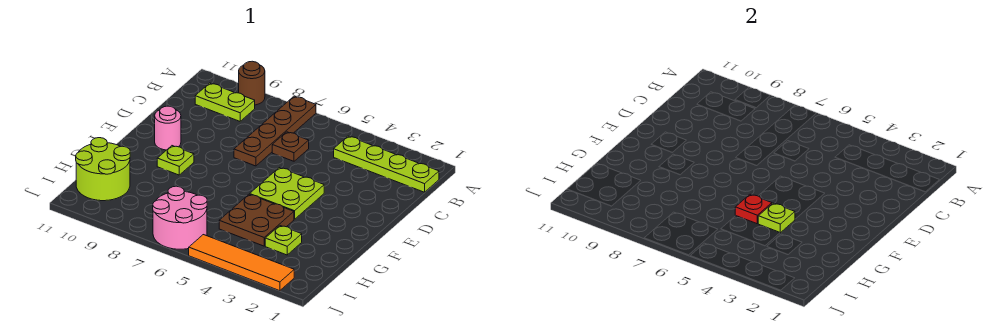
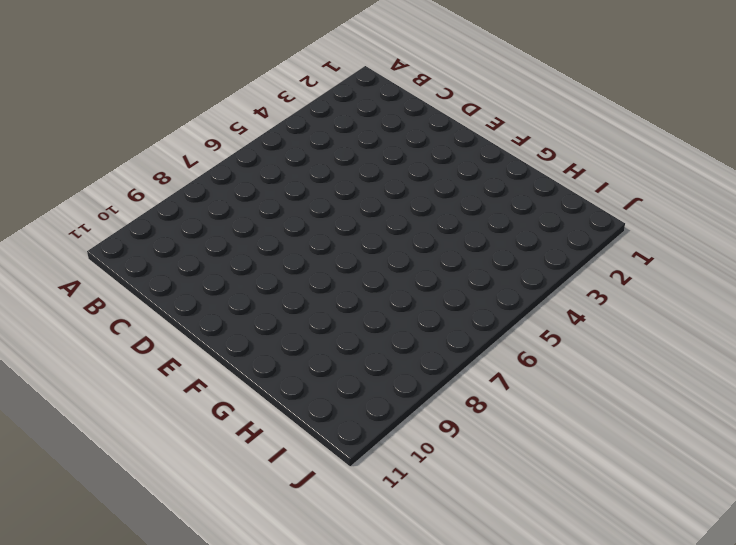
none -> brown plate A7:D7 level 1
none -> brown round brick A9 level 1
none -> lime plate B1:B4 level 1

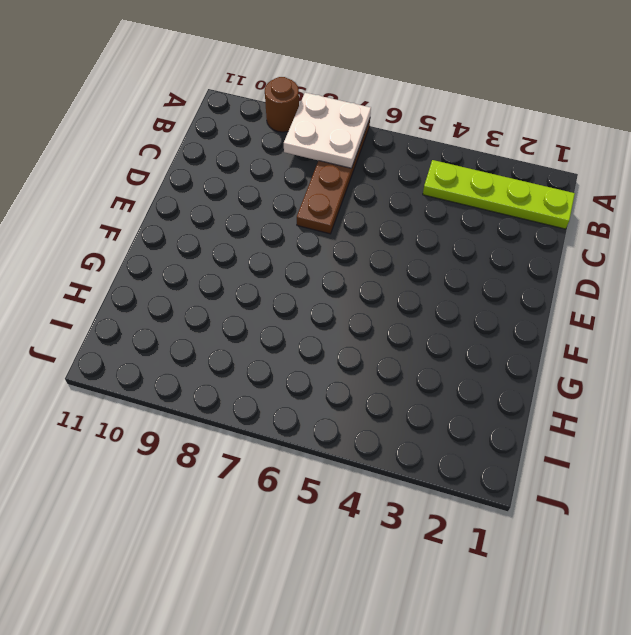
white plate A7:B8 level 2 -> none
none -> lime plate B9:B10 level 1
none -> brown plate C6 level 1
none -> lime plate E4:F5 level 1

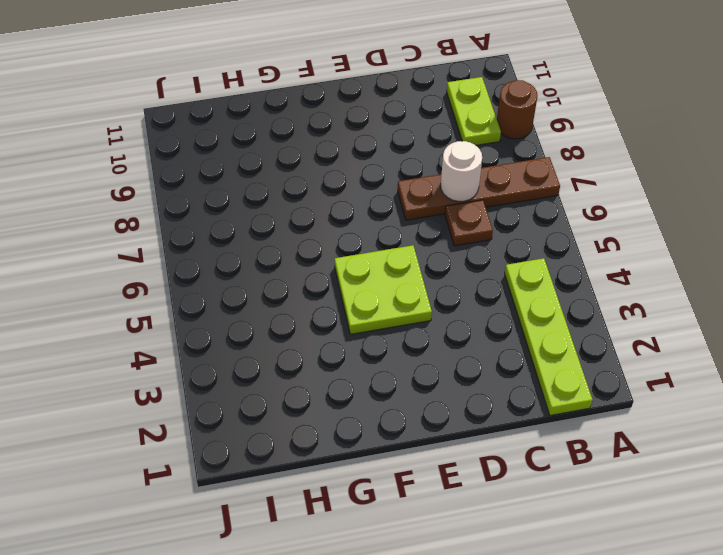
white round brick C7 level 2 -> none
none -> pink round brick E10 level 1
none -> lime plate F9 level 1
none -> brown plate G4:H5 level 1

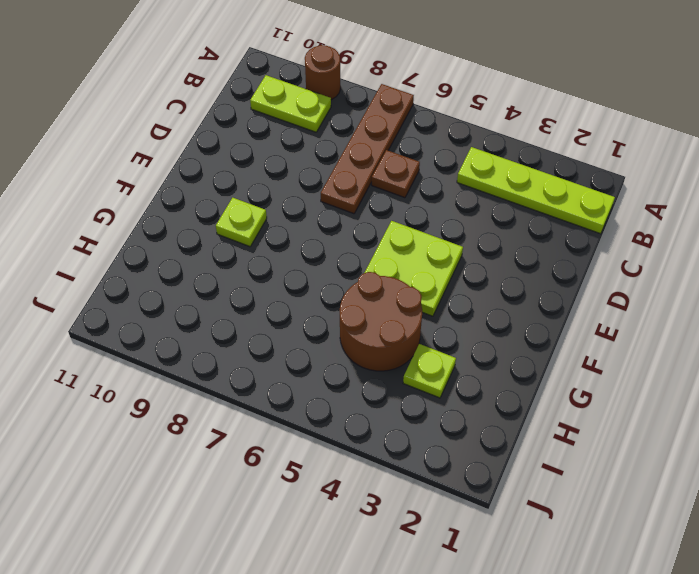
brown round brick G4:H5 level 1 -> brown plate G4:H5 level 1
none -> pink round brick E10 level 1
none -> lime round brick H10:I11 level 1
none -> pink round brick I6:J7 level 1

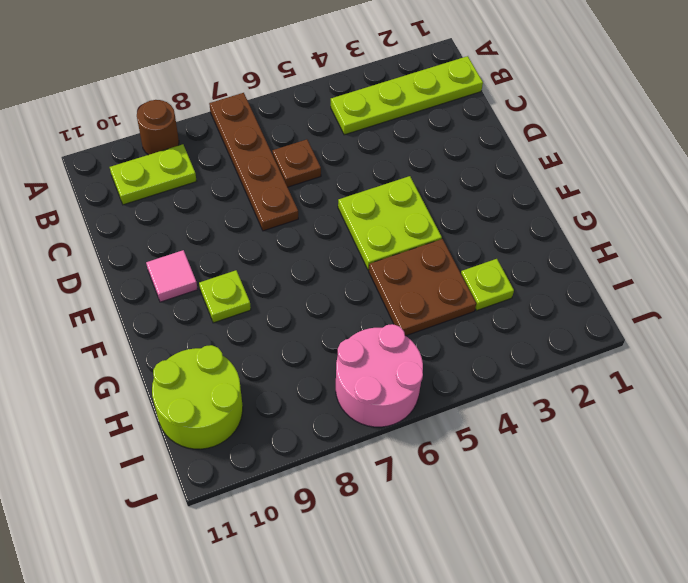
pink tile E10 level 1 -> pink round brick E10 level 1
none -> orange tile J2:J5 level 1
none -> lime plate G4 level 2
none -> red plate G5 level 2

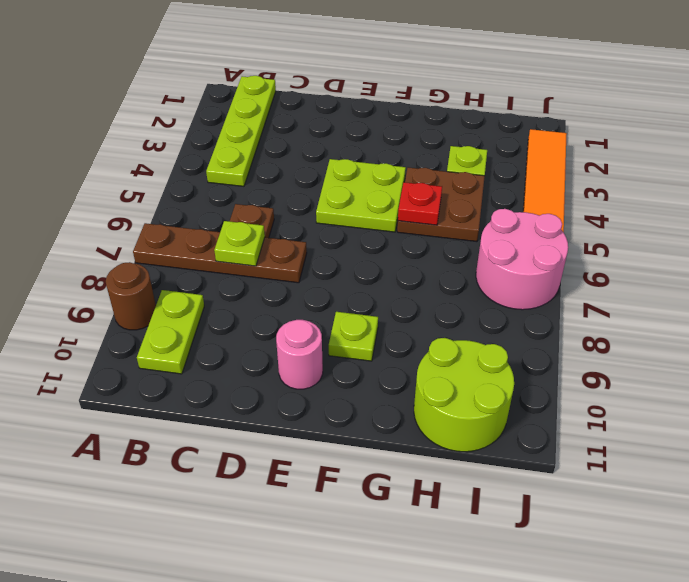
lime plate C7 level 2 -> lime plate G4 level 2

